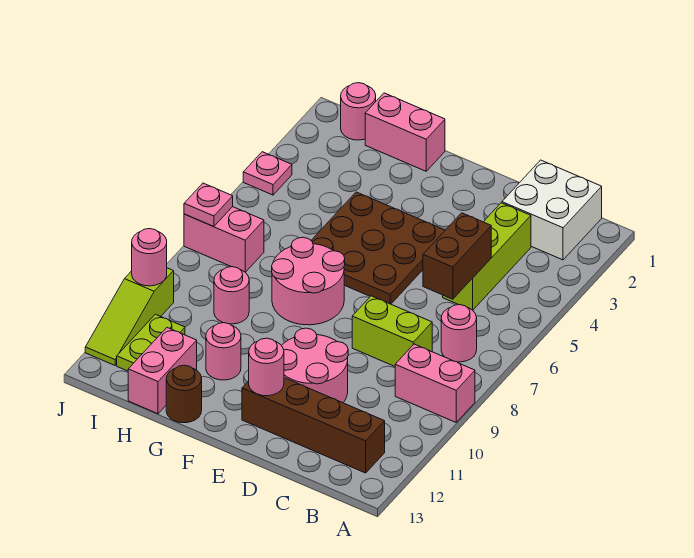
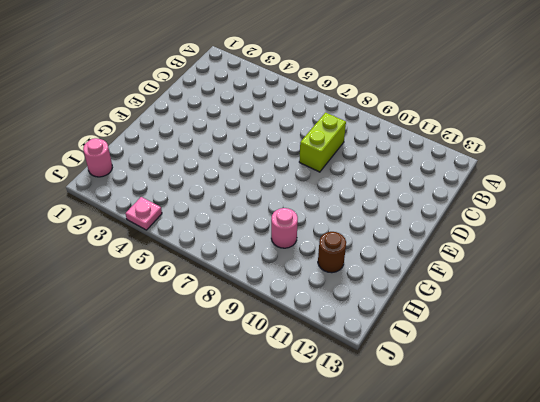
brown round brick H11 level 1 -> brown round brick G13 level 1
none -> pink brick A9:B9 level 1
none -> white brick B1:C2 level 1
none -> pink round brick B7 level 1

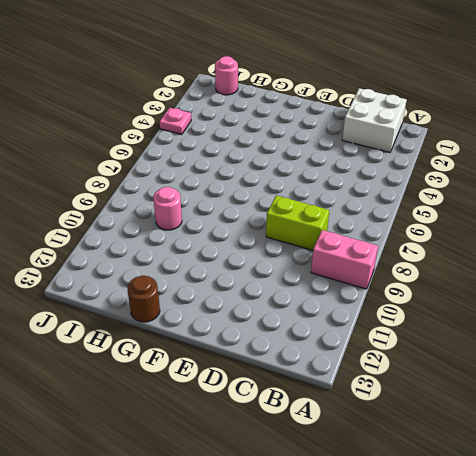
none -> pink round brick B7 level 1
none -> brown brick B12:E12 level 1
none -> lime brick C3:C5 level 1

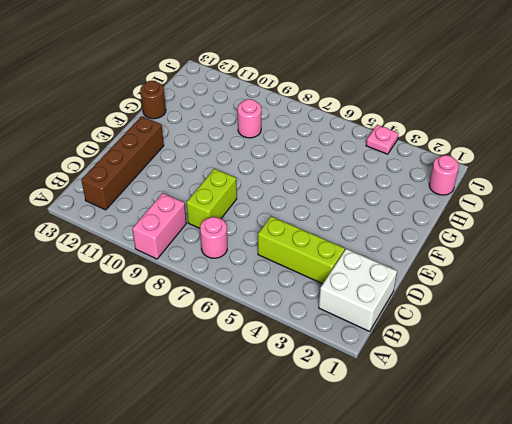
none -> pink round brick D10:E11 level 1
none -> brown plate E4:G6 level 1
none -> pink round brick F7:G8 level 1

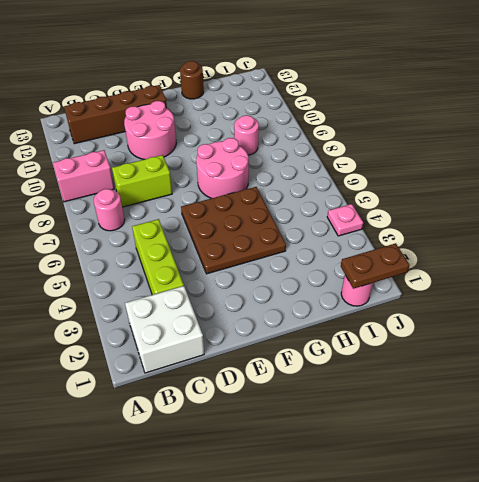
brown plate I1:J1 level 2 -> none
none -> pink brick G1:H1 level 1
none -> pink round brick G11 level 1
none -> pink brick H12:H13 level 1

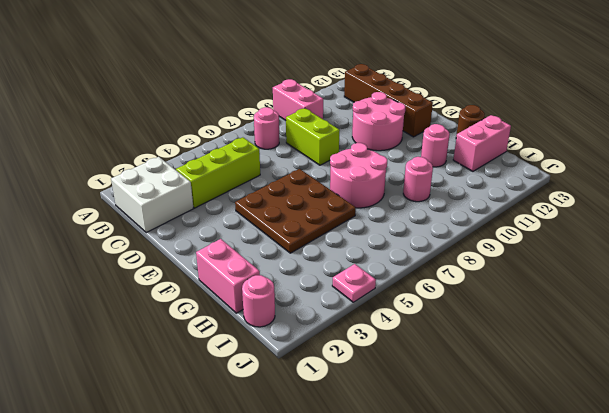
none -> pink brick I7:J7 level 1
none -> lime plate I11:I12 level 1
none -> lime slope J10:J12 level 1 top 10

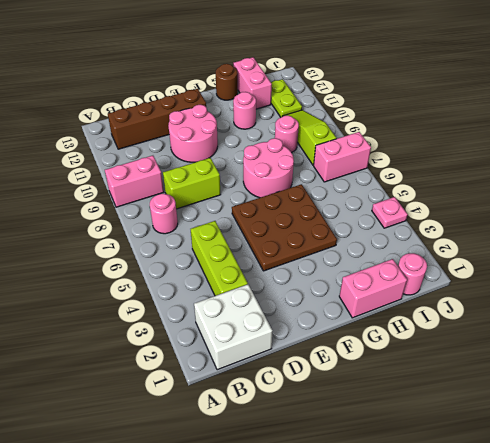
lime slope I8:I10 level 1 top 8 -> lime slope J10:J12 level 1 top 10
none -> brown brick C5:C6 level 2
none -> pink round brick E12 level 2
none -> pink plate J7 level 2

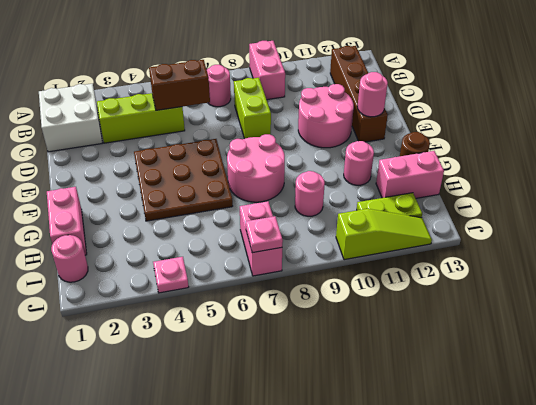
none -> pink round brick J10 level 2

